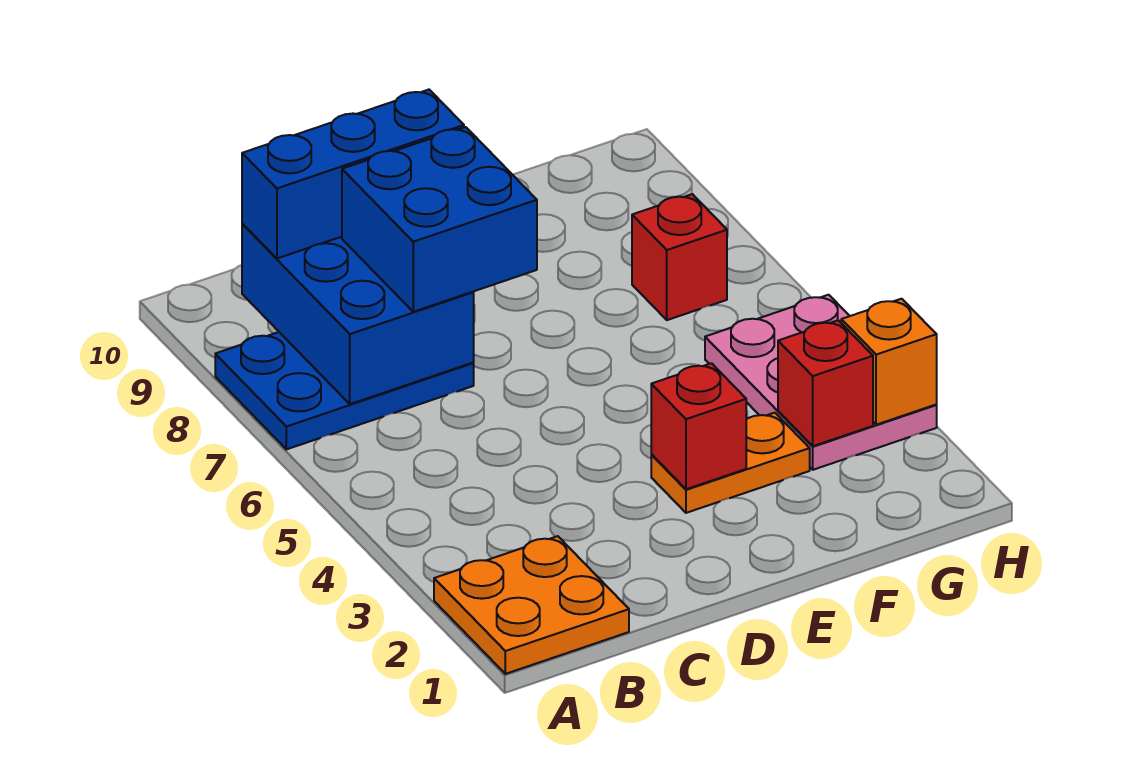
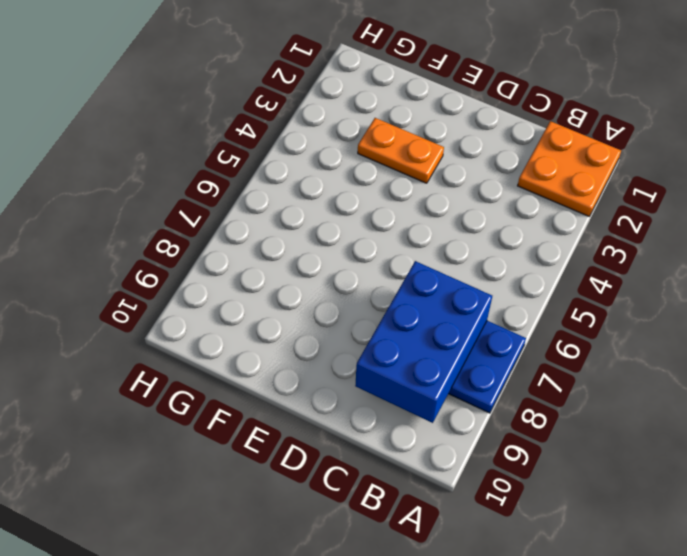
none -> pink plate G3:H5 level 1
none -> red brick G7 level 1

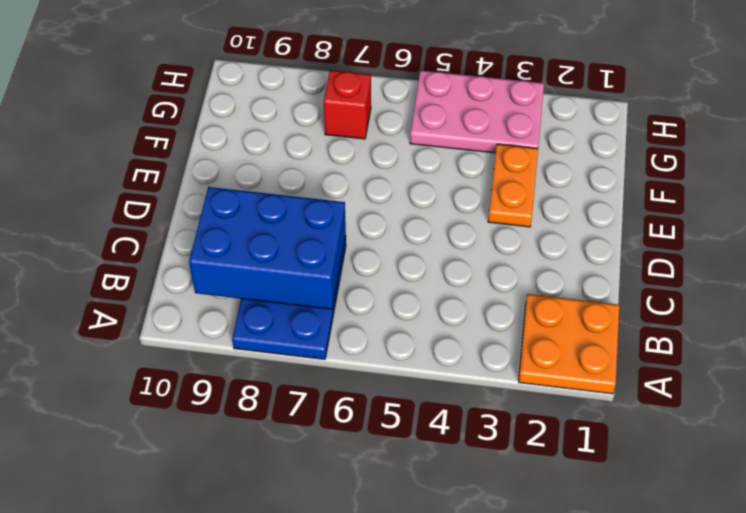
none -> red brick E3 level 2
none -> red brick G3 level 2

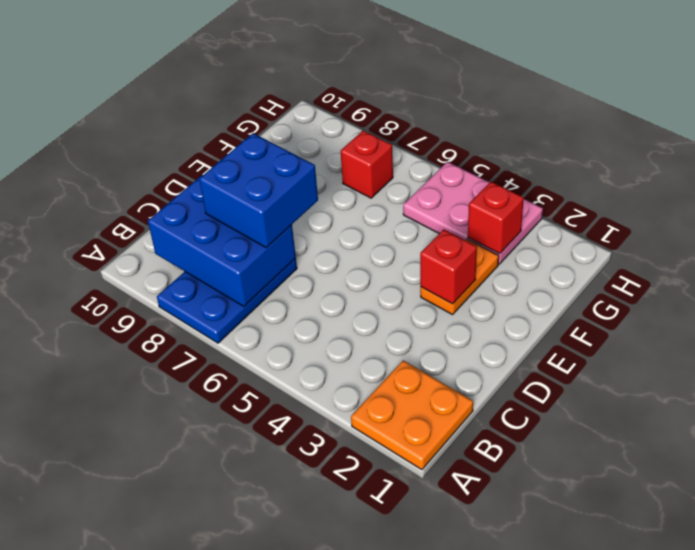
none -> orange brick H3 level 2
none -> blue brick B9:D9 level 3

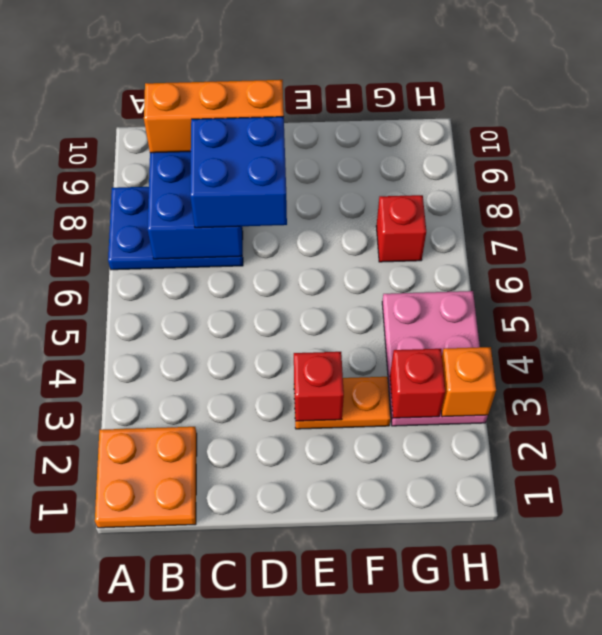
orange brick B9:D9 level 3 -> blue brick B9:D9 level 3

